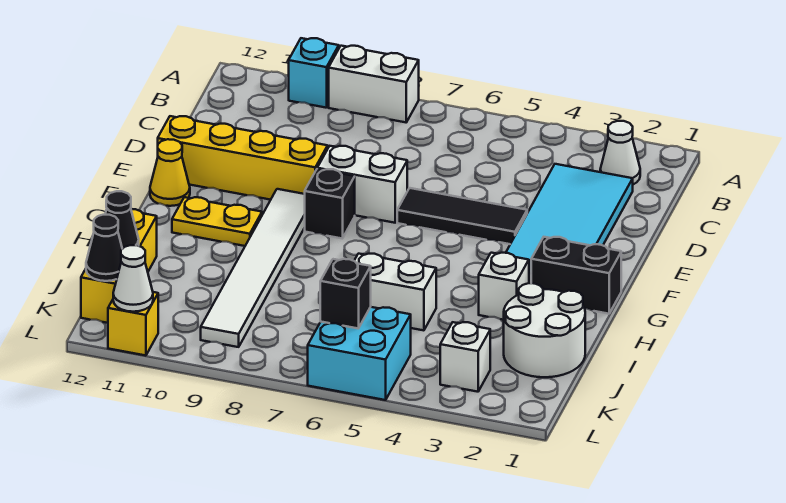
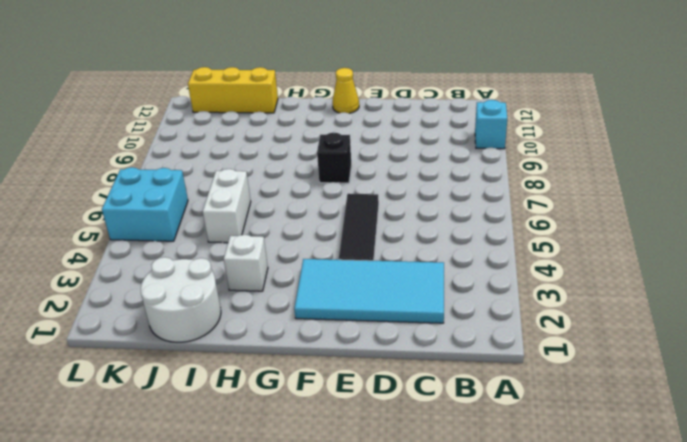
none -> white brick A8:A9 level 1
none -> white cone B2 level 1
none -> white brick E7:E8 level 1

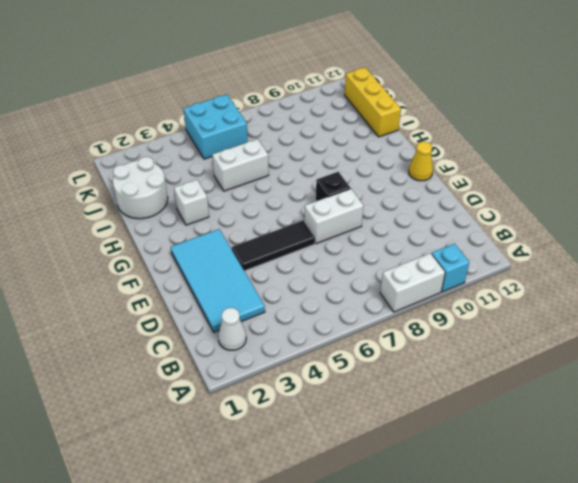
none -> yellow brick E9:E12 level 1
none -> white tile F9:K9 level 1
none -> black brick G1:G2 level 1

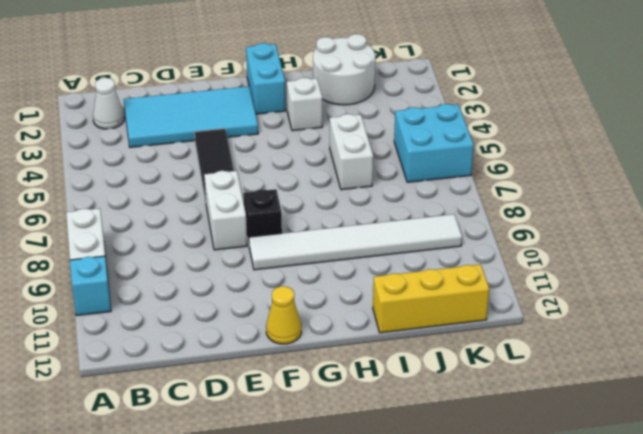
cyan brick G1:G2 level 1 -> black brick G1:G2 level 1
none -> yellow brick E9:E12 level 1
none -> yellow plate G10:G11 level 1
none -> white brick K3 level 1

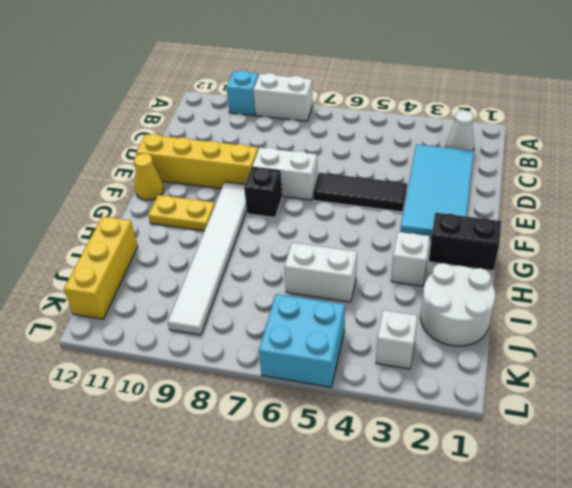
none -> yellow brick L11 level 1
none -> black cone J12 level 2
none -> black brick K6 level 2

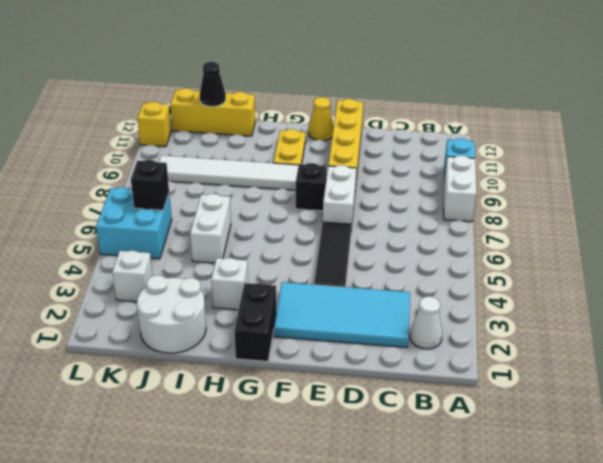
none -> black cone K12 level 2
none -> white cone L11 level 2

